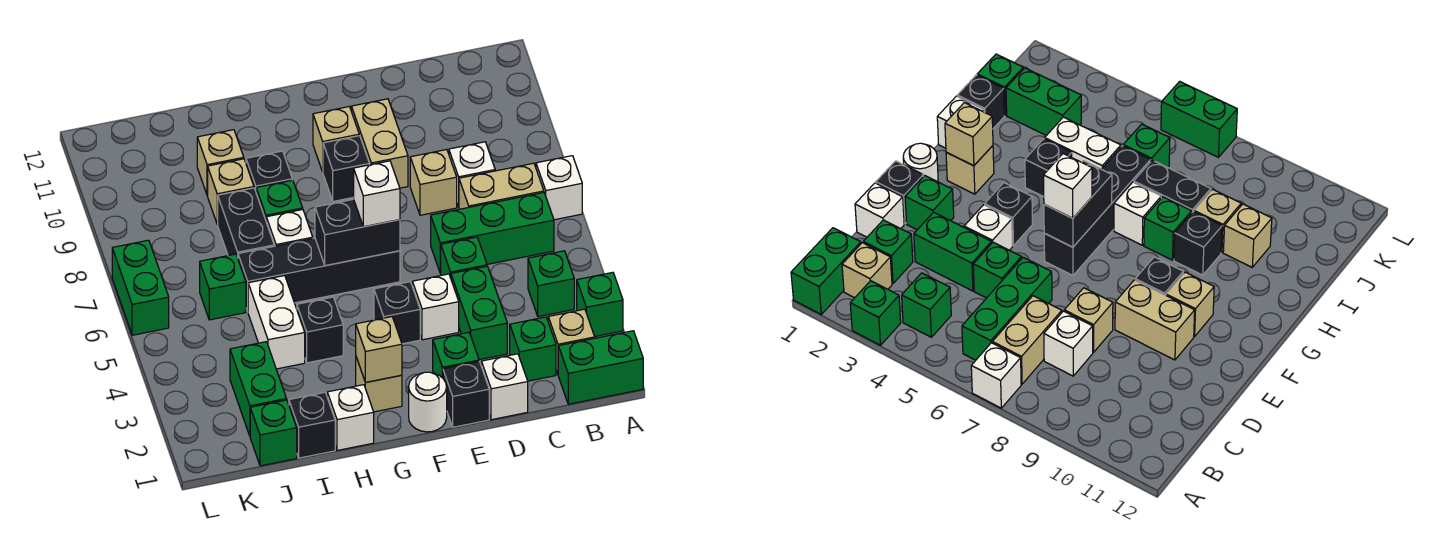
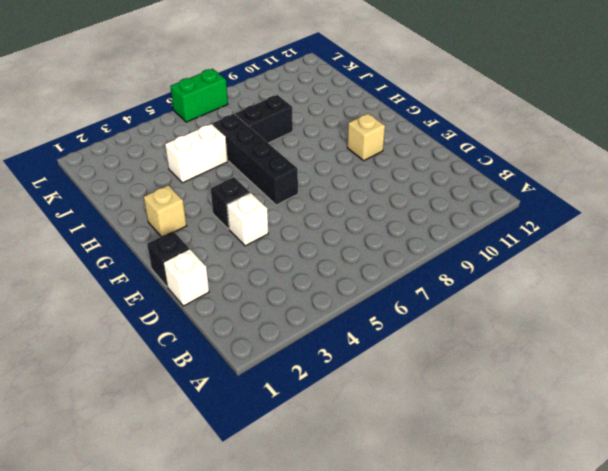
none -> green brick A1:B1 level 1
none -> green brick A3 level 1
none -> white brick A7 level 1
none -> tan brick B2 level 1

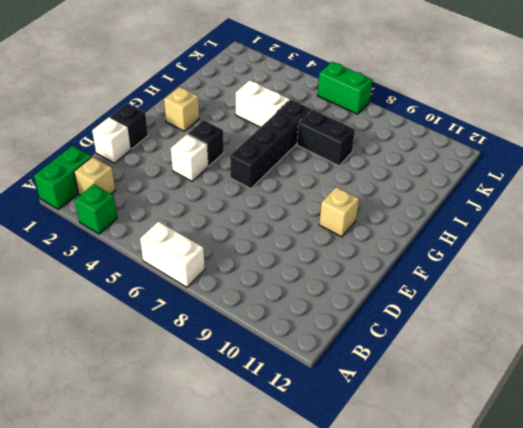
white brick A6:A7 level 1 -> white brick A7 level 1
none -> green brick B4 level 1
none -> green brick B6:D6 level 1
none -> tan brick B7:C7 level 1
none -> green brick C2 level 1

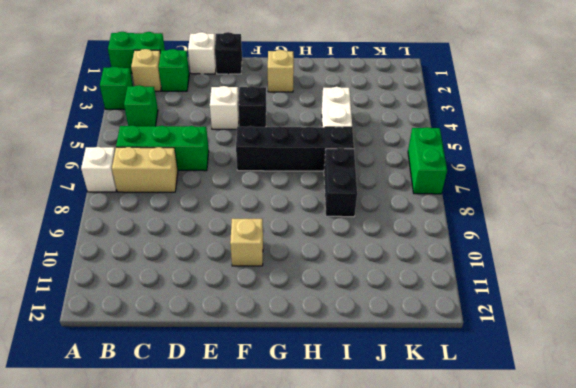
none -> white brick C8 level 1
none -> green brick D3:D4 level 1
none -> green brick D5 level 1
none -> tan brick D8 level 1

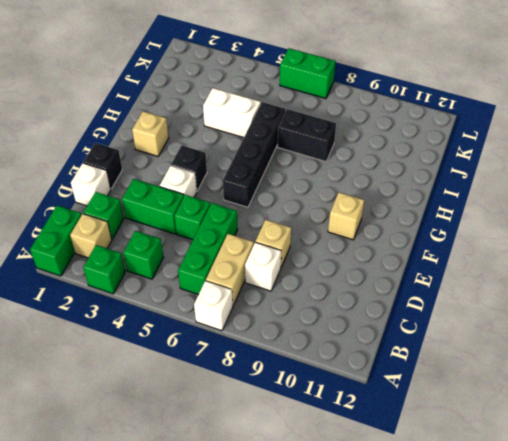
none -> green brick E2 level 1
none -> tan brick E9:E10 level 1
none -> white round brick F1 level 1
none -> black brick F9 level 1

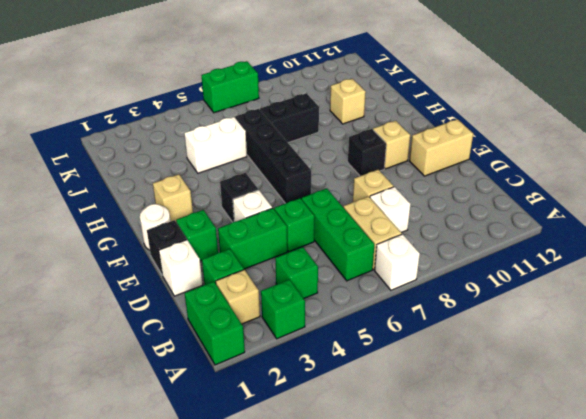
tan brick E11:E12 level 1 -> tan brick E9:E10 level 1
none -> white brick H1 level 1
none -> black brick H4 level 1
none -> white brick H7 level 1
none -> green brick H8 level 1

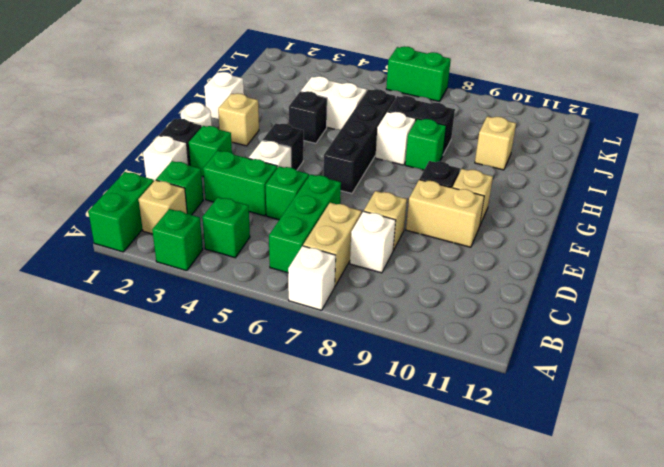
none -> black brick H9 level 1
none -> black brick I1 level 1
none -> tan brick I9 level 1
none -> green brick J1 level 1

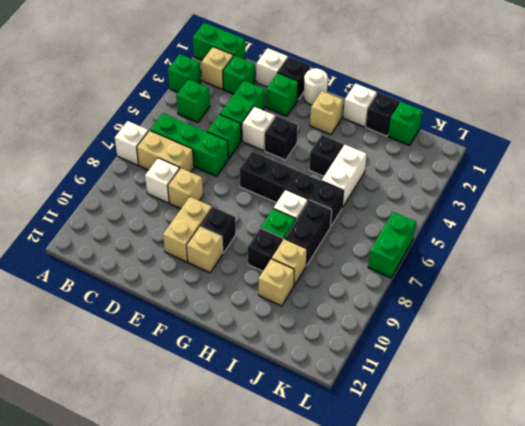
none -> green brick J2:J3 level 1
none -> green brick J6 level 1
none -> black brick F6:G6 level 2
none -> tan brick G2 level 2

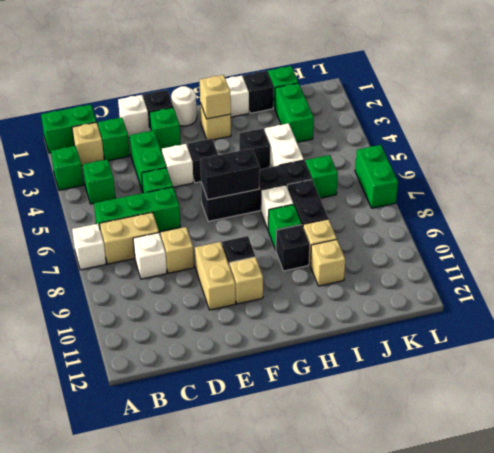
none -> white brick F6 level 3

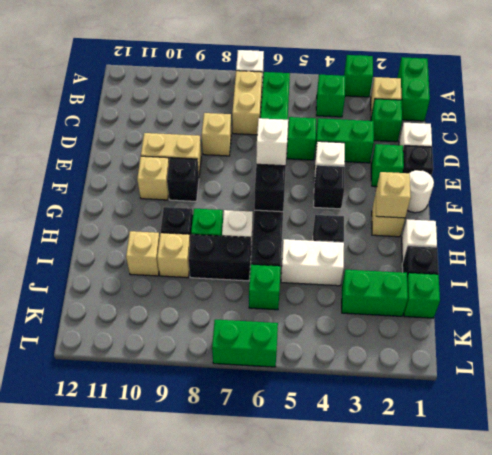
none -> white brick C8 level 1

